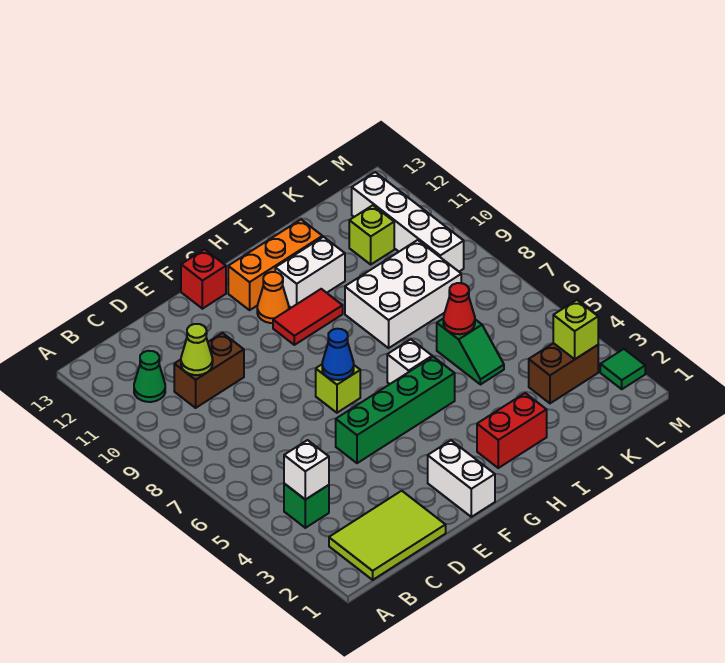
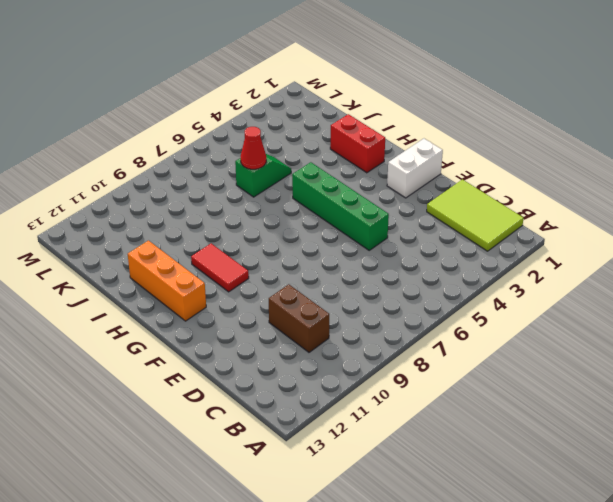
none -> green brick B4 level 1
none -> green cone B11 level 1
none -> lime brick F7 level 1

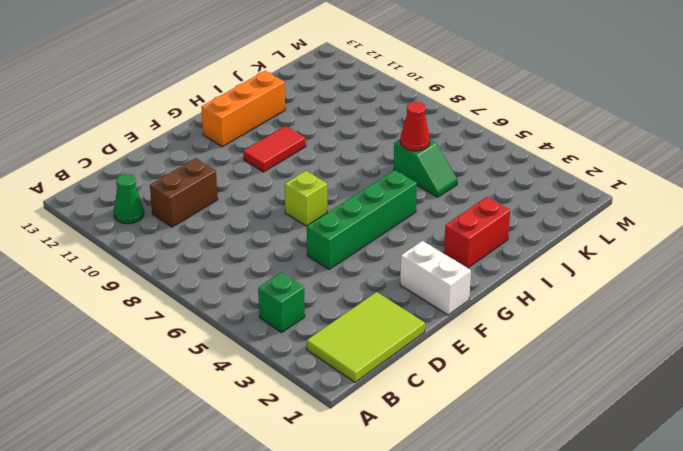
none -> red brick F13 level 1
none -> orange cone G11 level 1
none -> white brick H6 level 1

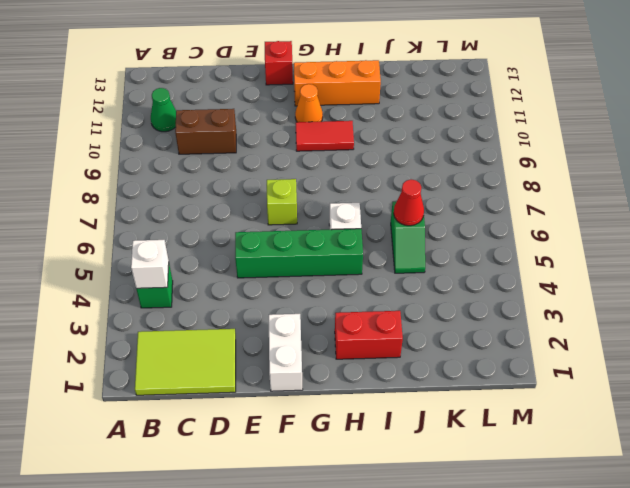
none -> white brick H11:I11 level 1
none -> white brick I8:K9 level 1
none -> brown brick K3:L3 level 1

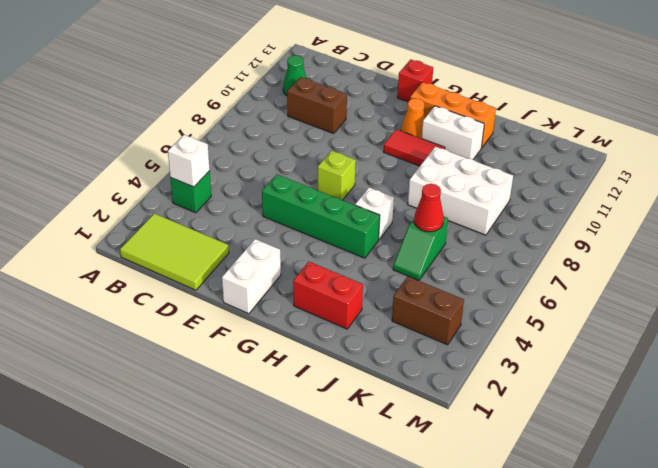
none -> lime brick K11 level 1
none -> white brick L9:L12 level 1
none -> green tile M2 level 1

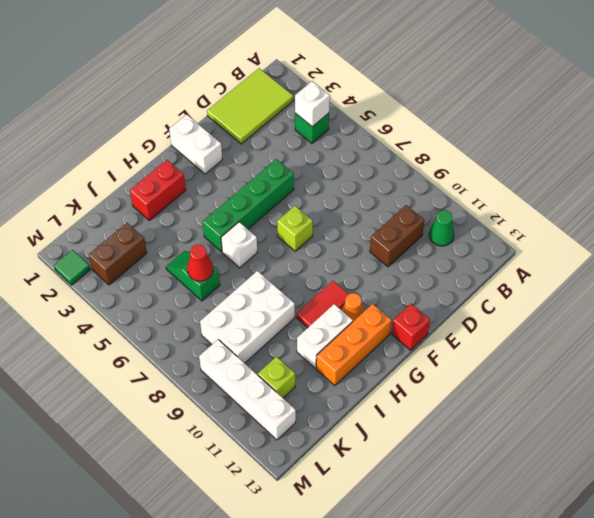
none -> lime cone C10 level 2
none -> blue cone F7 level 2
none -> lime brick L3 level 2

